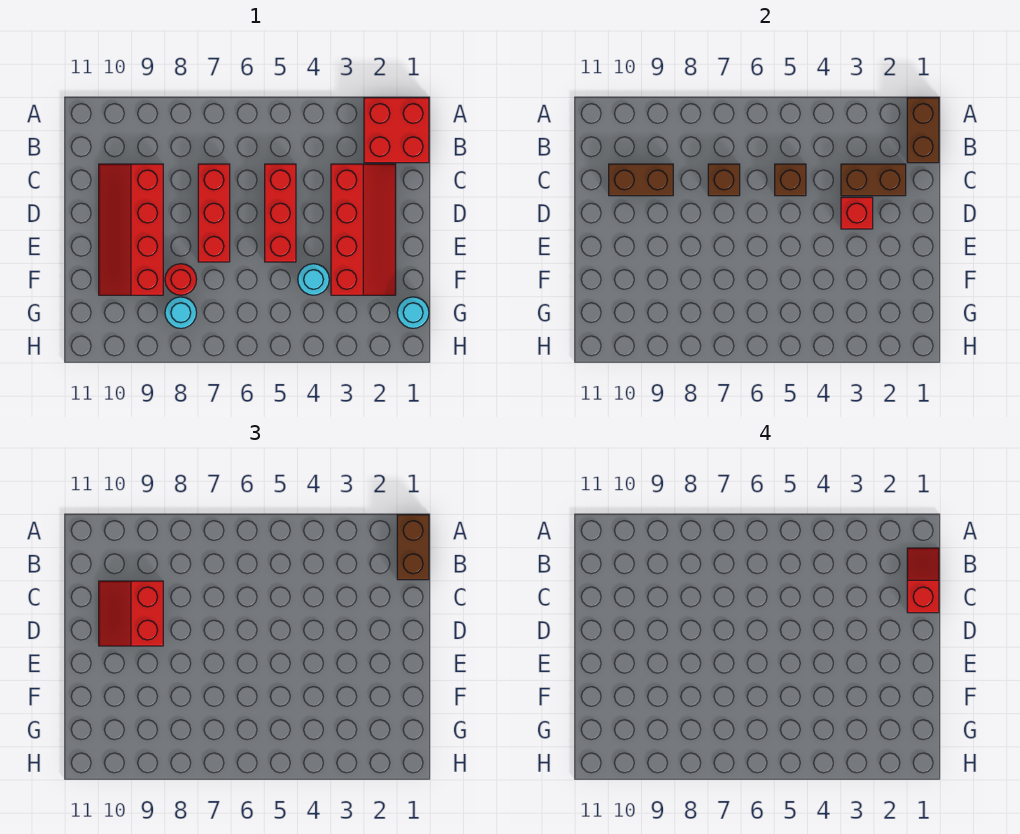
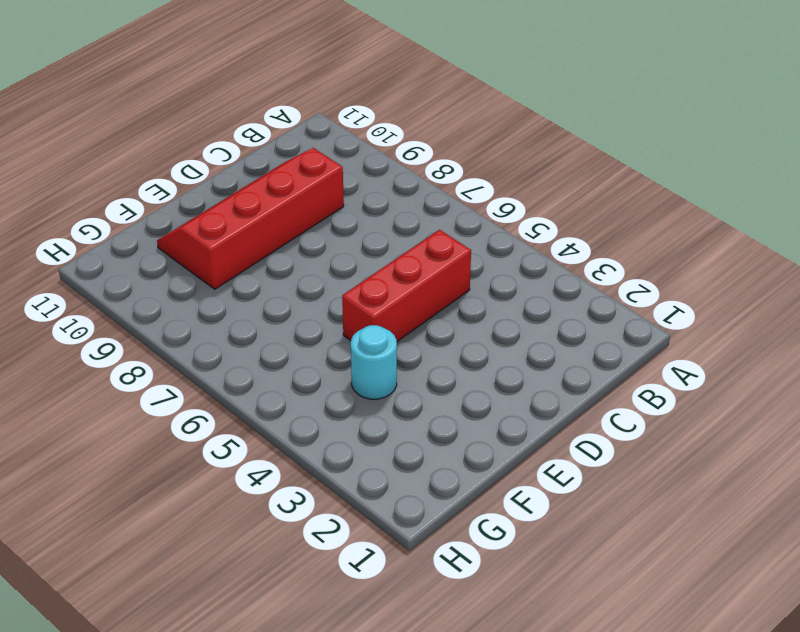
none -> red brick A1:B2 level 1
none -> red slope C2:F3 level 1 top 3
none -> red brick C7:E7 level 1

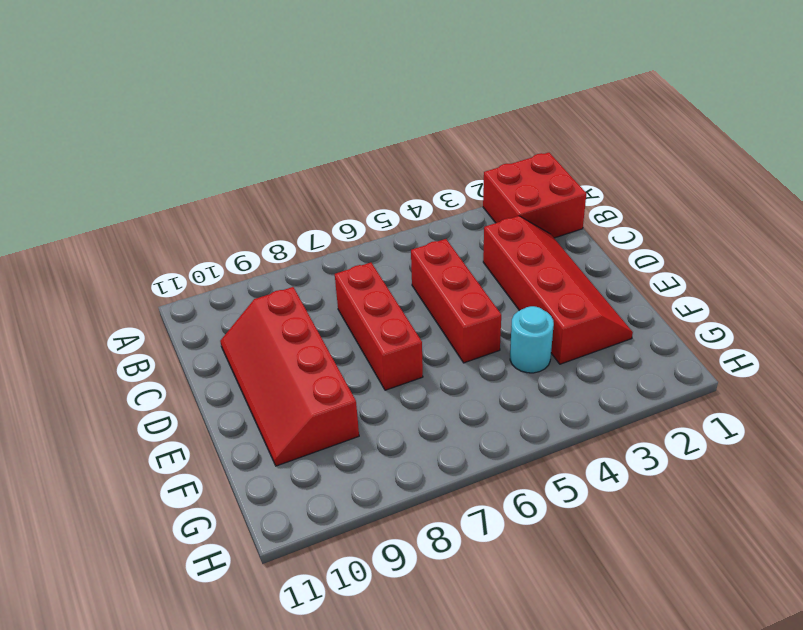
none -> red round brick F8 level 1
none -> cyan round brick G1 level 1
none -> cyan round brick G8 level 1

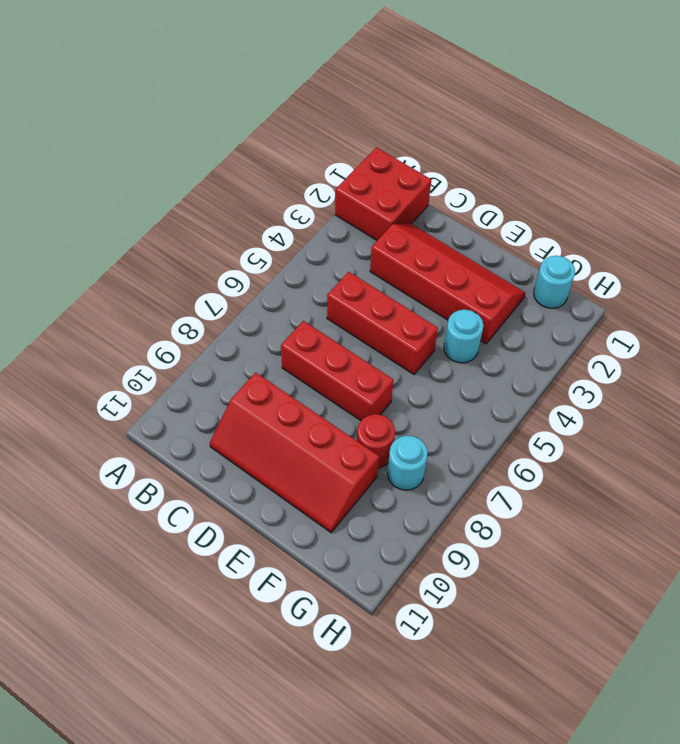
none -> brown brick A1:B1 level 2
none -> brown brick C2:C3 level 2
none -> brown brick C5 level 2

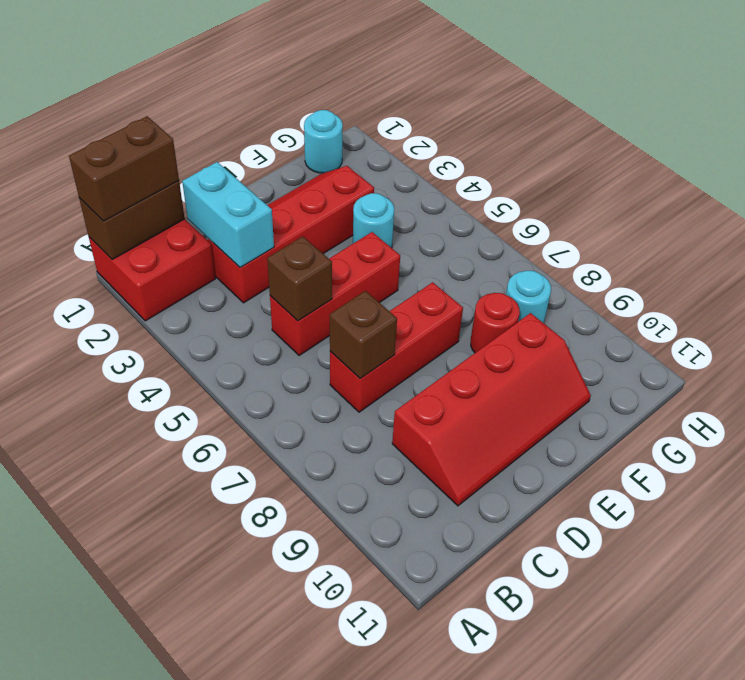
cyan brick C2:C3 level 2 -> brown brick C2:C3 level 2
none -> brown brick C9:C10 level 2
none -> red brick D3 level 2
none -> red slope C9:D10 level 3 top 9

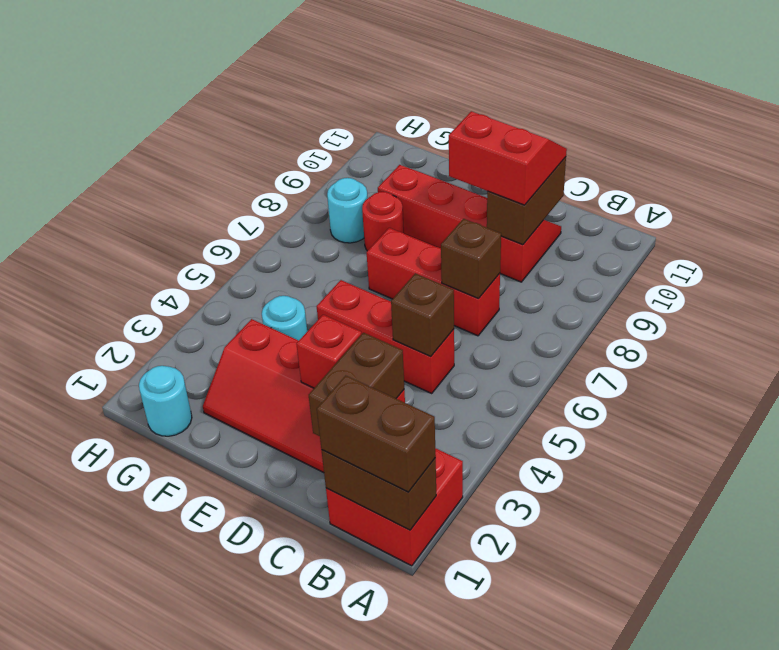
none -> red slope B1:C1 level 4 top C

